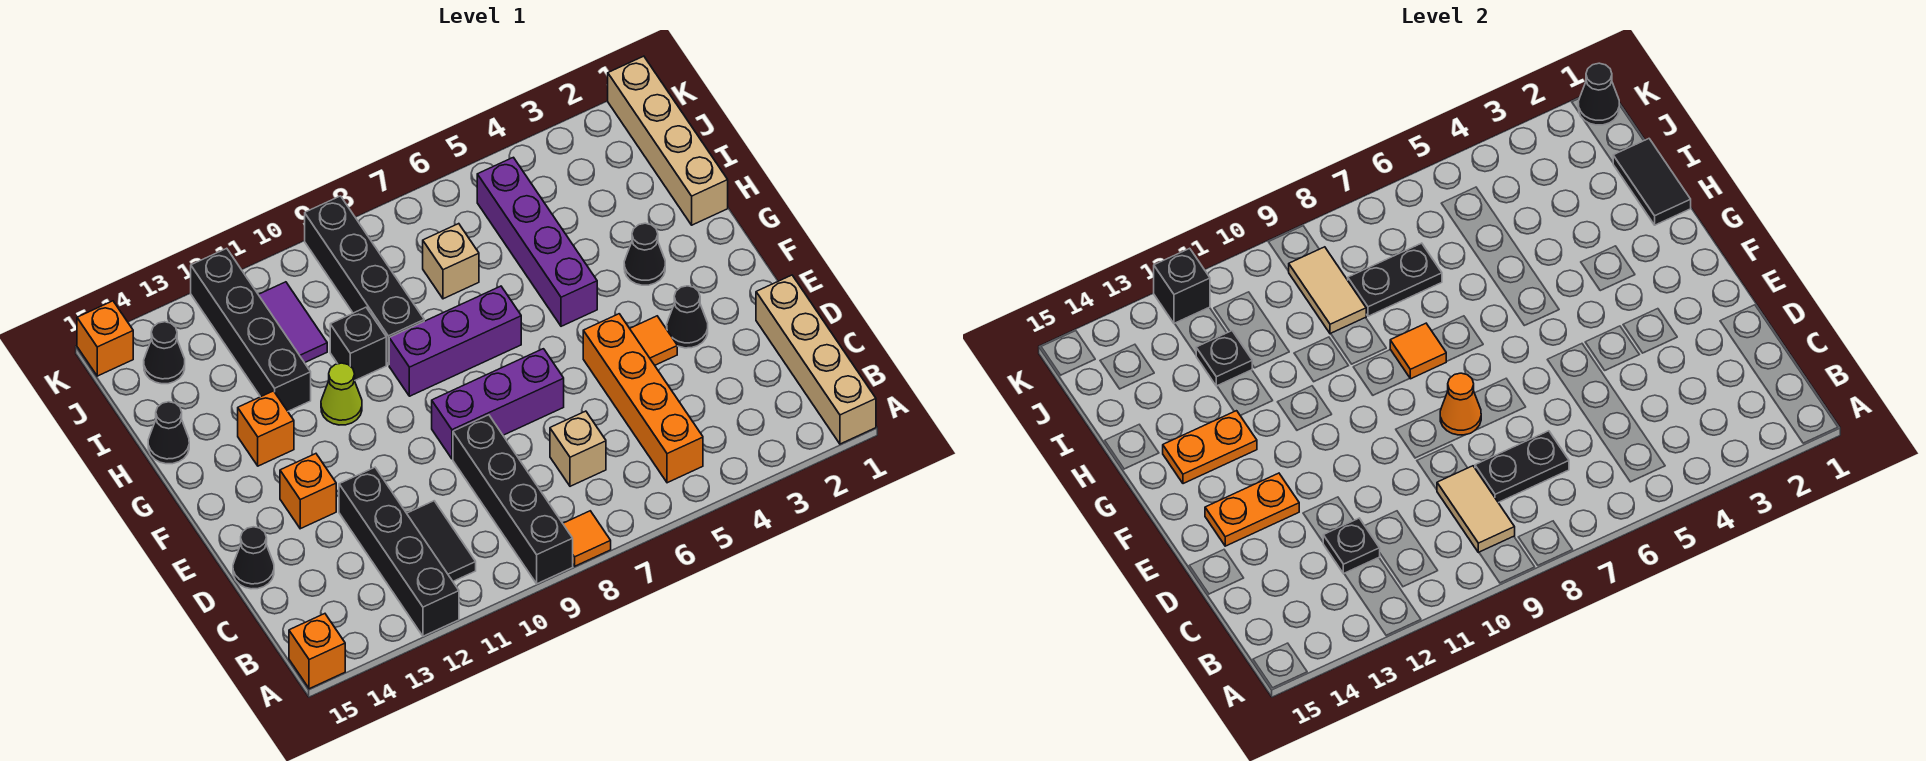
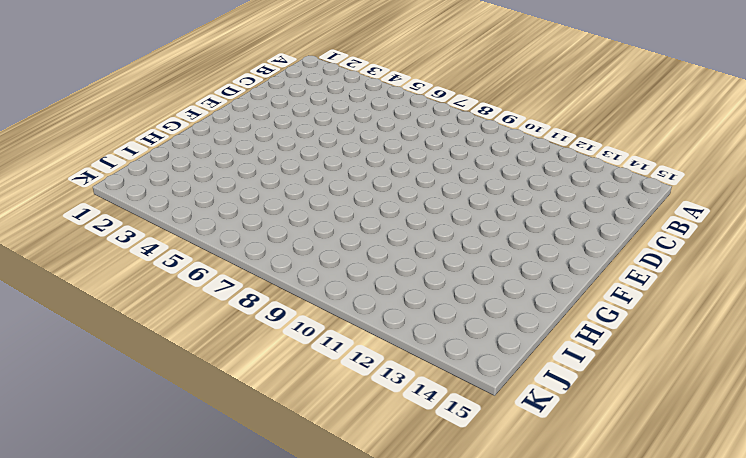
none -> tan brick A1:D1 level 1
none -> orange tile A8 level 1
none -> black brick A9:D9 level 1
none -> black brick A12:D12 level 1

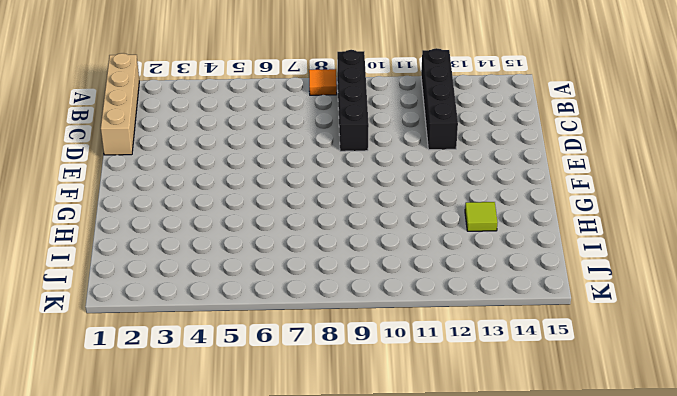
lime tile H13 level 1 -> none
none -> orange brick A15 level 1
none -> orange brick B5:E5 level 1
none -> black tile B11:C11 level 1
none -> tan brick C7 level 1

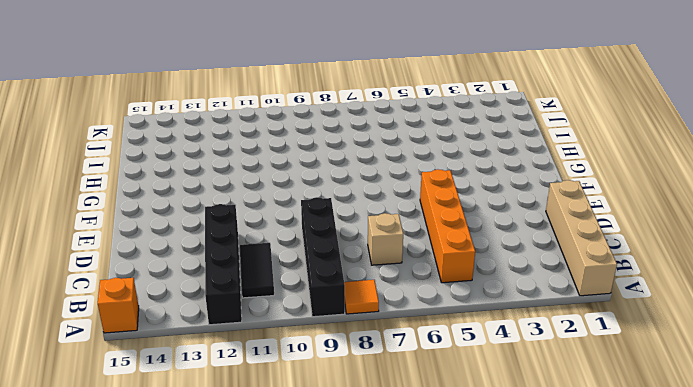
none -> black cone D15 level 1
none -> black cone E3 level 1
none -> orange tile E4 level 1
none -> purple brick E7:E9 level 1

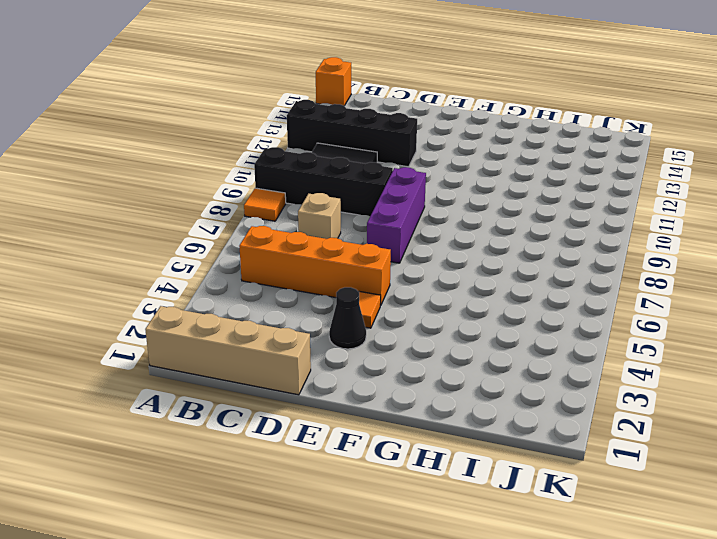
none -> black cone D15 level 1
none -> orange brick E13 level 1
none -> black cone G3 level 1
none -> purple brick G5:J5 level 1

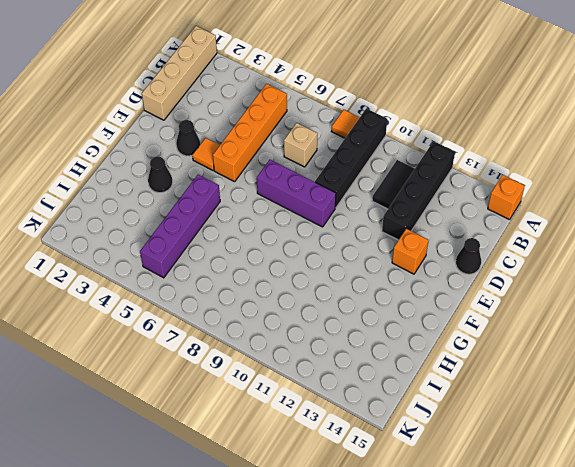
none -> purple brick G7:G9 level 1
none -> lime cone G11 level 1
none -> orange brick G13 level 1
none -> tan brick H1:K1 level 1

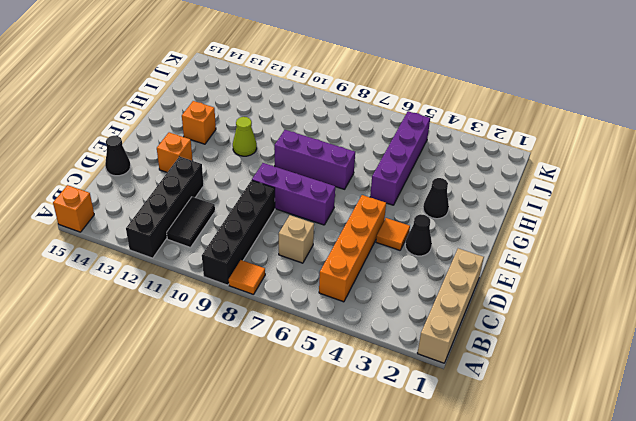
none -> tan brick H1:K1 level 1
none -> black brick H9:K9 level 1
none -> black brick H10 level 1
none -> black brick H12:K12 level 1

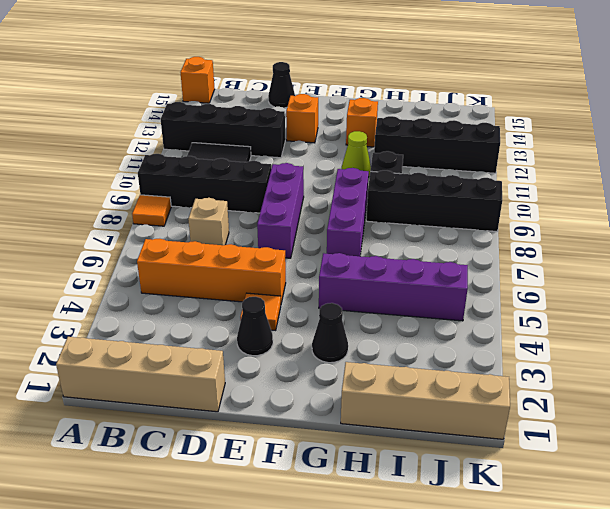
none -> black cone H15 level 1
none -> tan brick I7 level 1
none -> purple tile I11:J11 level 1
none -> black cone J14 level 1

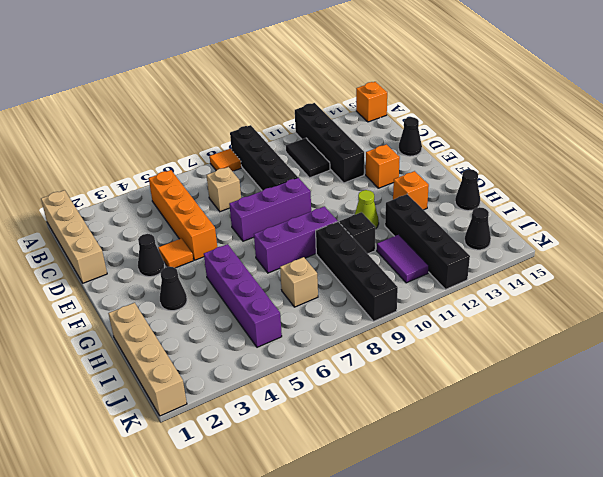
none -> orange brick K15 level 1
none -> tan tile B9:C9 level 2
none -> black plate C7:C8 level 2
none -> black plate C12 level 2

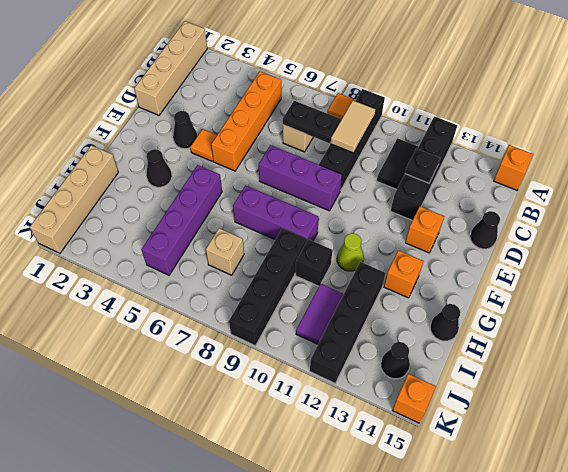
none -> orange cone E8 level 2
none -> orange plate E13:E14 level 2
none -> orange tile G8 level 2
none -> orange plate G13:G14 level 2

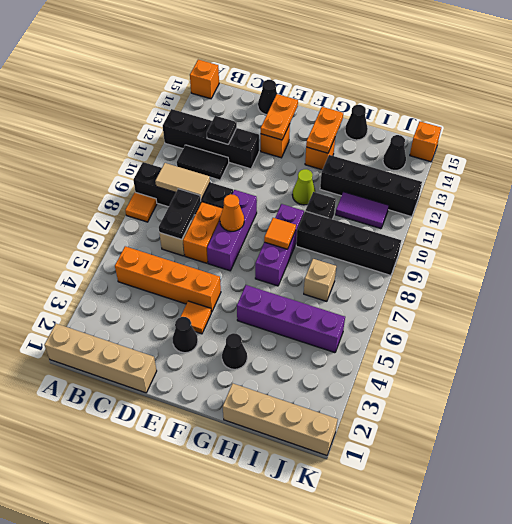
orange brick D7:D8 level 1 -> none
none -> black tile H1:I1 level 2
none -> black plate I7:I8 level 2
none -> tan tile I9:J9 level 2
none -> black plate I12 level 2

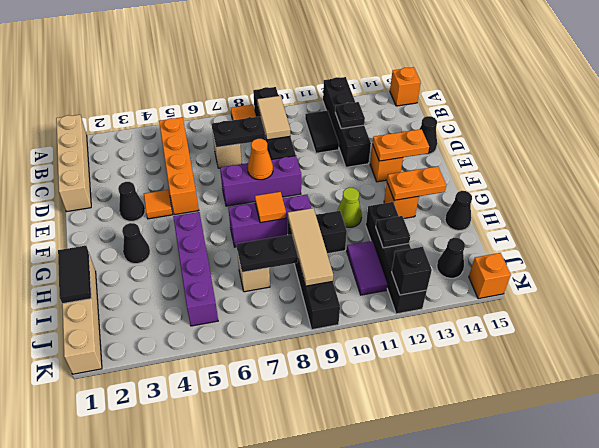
tan tile H9:J9 level 2 -> tan tile I9:J9 level 2
none -> black cone K1 level 2

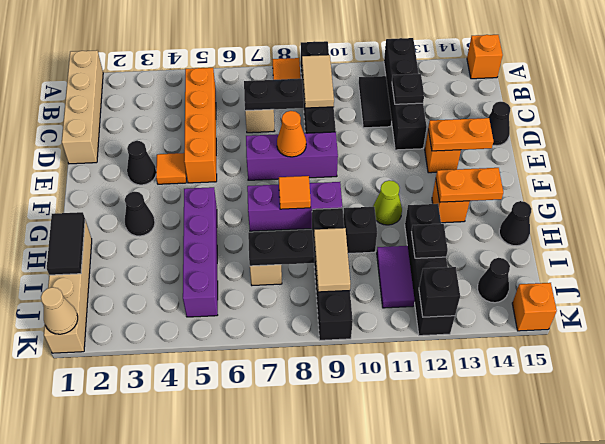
tan cone K1 level 2 -> black cone K1 level 2

